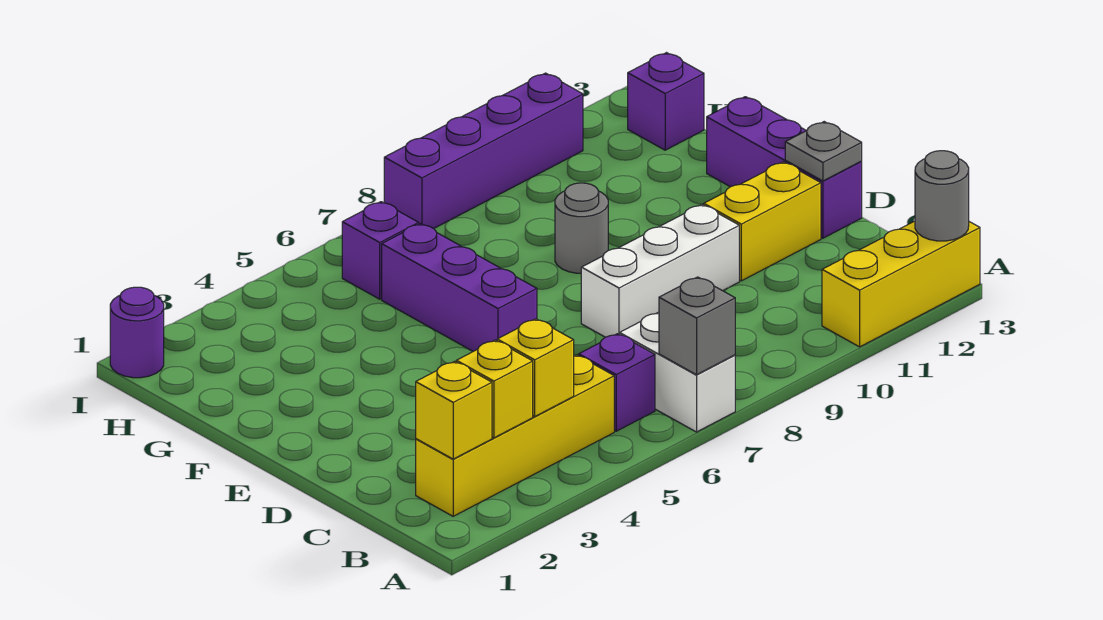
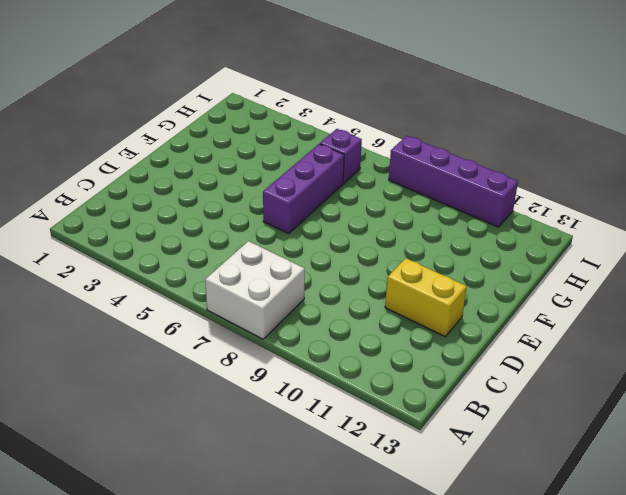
white brick A7:B8 level 1 -> white brick A7:B7 level 1
none -> yellow brick A11:A13 level 1
none -> yellow brick B2:B5 level 1
none -> purple brick B6 level 1

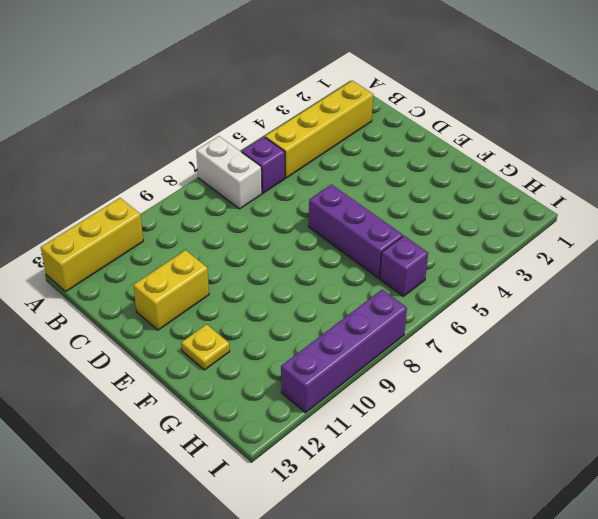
yellow plate F12 level 1 -> none
none -> white brick D8:D10 level 1
none -> purple brick D13:F13 level 1
none -> grey round brick F9 level 1

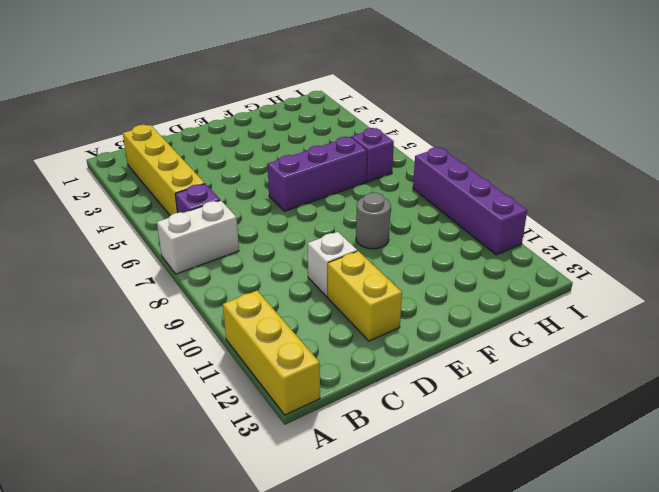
white brick D10 level 1 -> white brick D8:D10 level 1
none -> purple brick D13:F13 level 1
none -> purple brick H13 level 1
none -> purple round brick I1 level 1

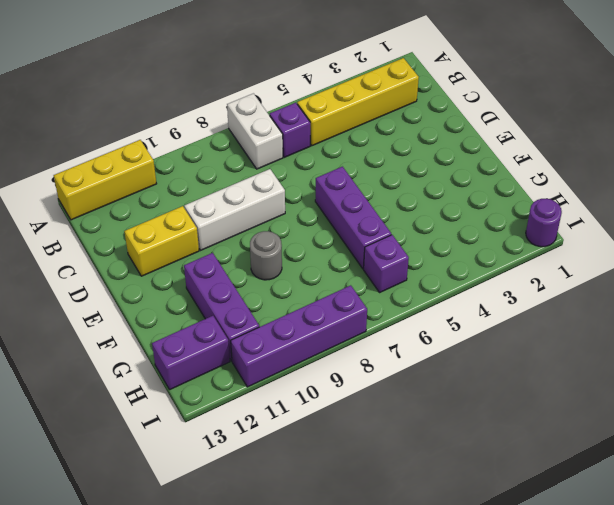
purple brick F11:H11 level 1 -> purple brick D13:F13 level 1
purple brick H12:H13 level 1 -> purple brick H13 level 1
none -> grey brick A7 level 2
none -> grey round brick A13 level 2
none -> yellow brick B2 level 2

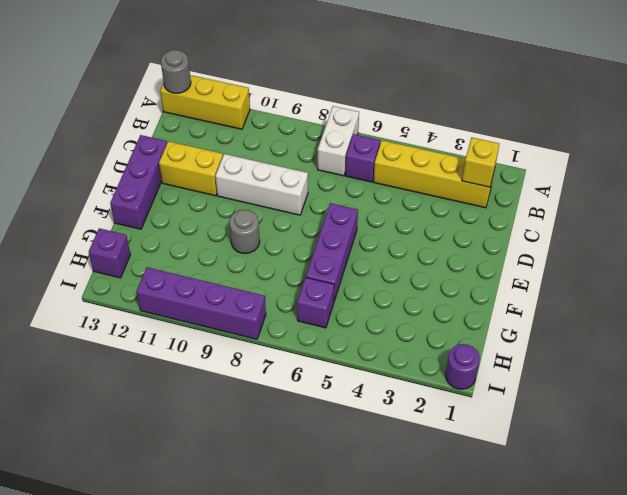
none -> grey brick A7 level 2
none -> yellow brick B3 level 2
none -> yellow brick B4 level 2

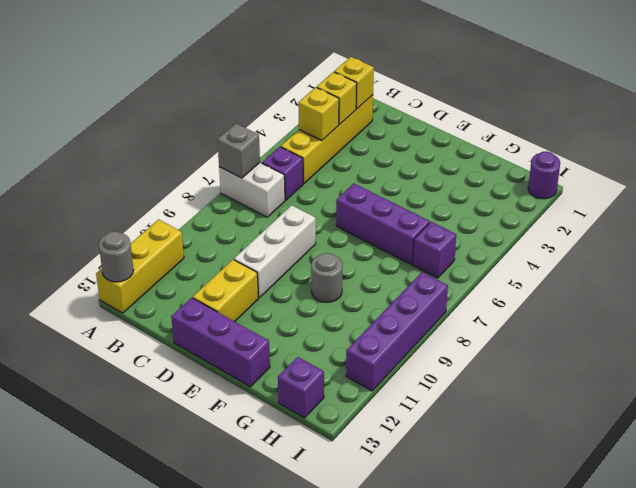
none -> grey plate D13 level 2

